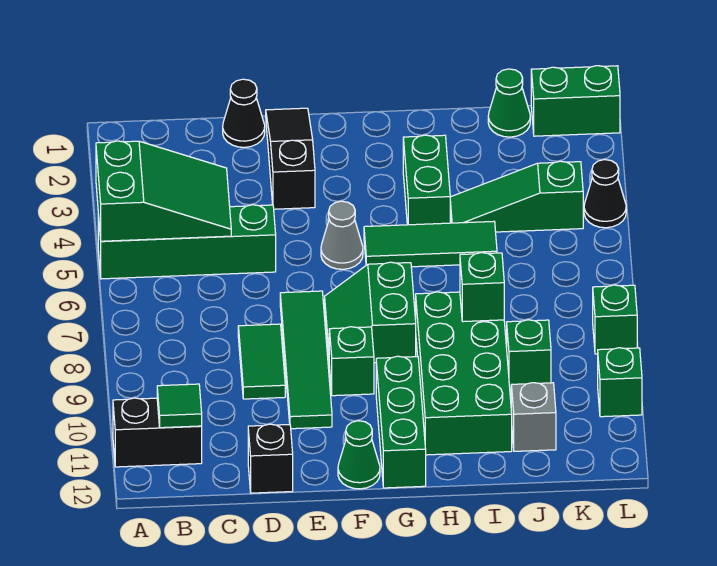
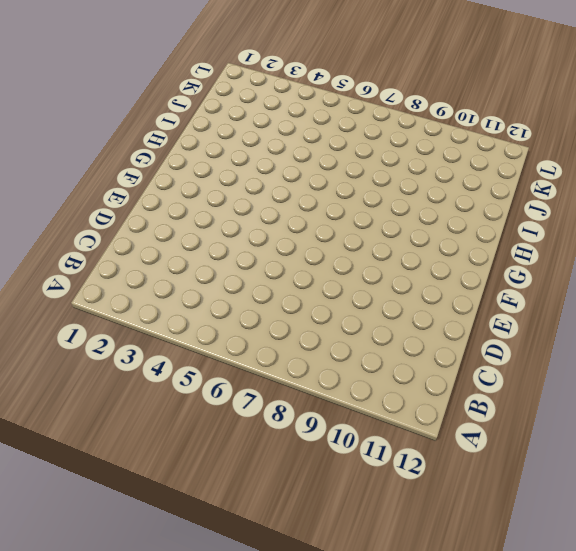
none -> green brick A5:D5 level 1
none -> black brick A11:B11 level 1
none -> black cone D1 level 1

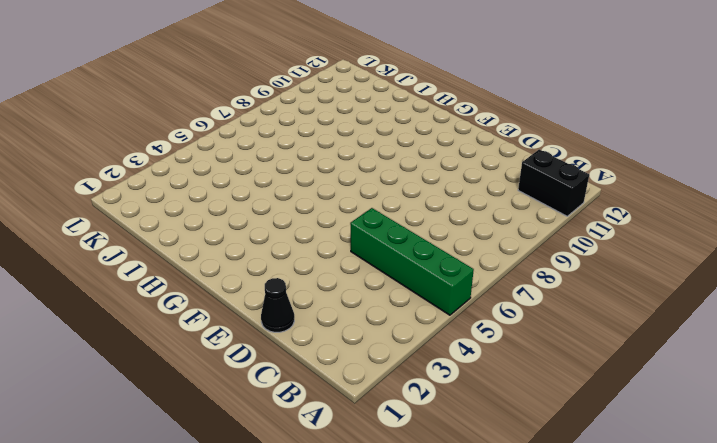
none -> green tile D8:D9 level 1
none -> black brick D12 level 1
none -> black slope E1:E3 level 1 top 3

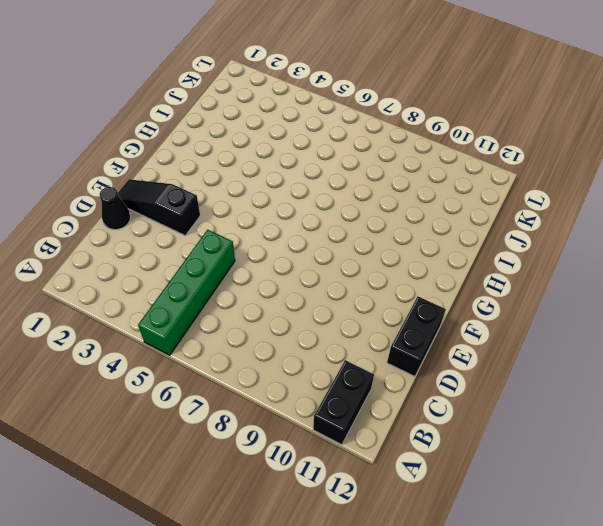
black brick D12:E12 level 1 -> black brick D12 level 1
none -> green tile D8:D9 level 1
none -> green tile E7:E10 level 1
none -> grey cone F5 level 1

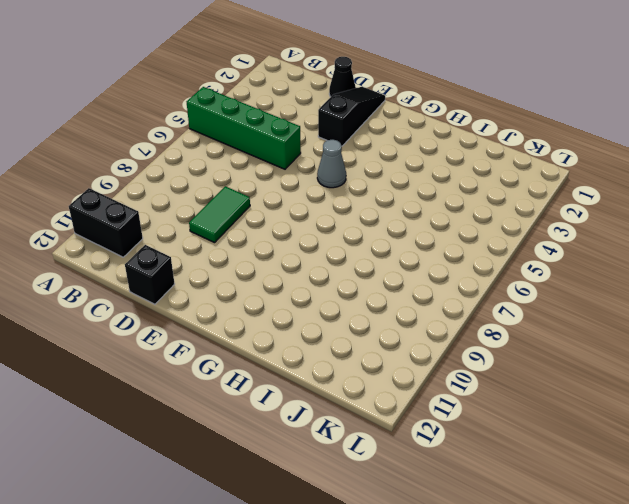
none -> green tile E7:E10 level 1
none -> green slope F7:G8 level 1 top G
none -> green brick F9 level 1

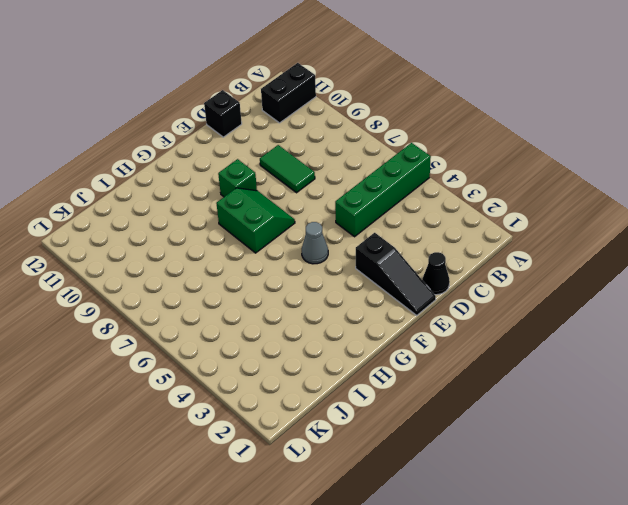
none -> green tile E7:E10 level 1
none -> green cone F12 level 1
none -> green tile G5:I5 level 1

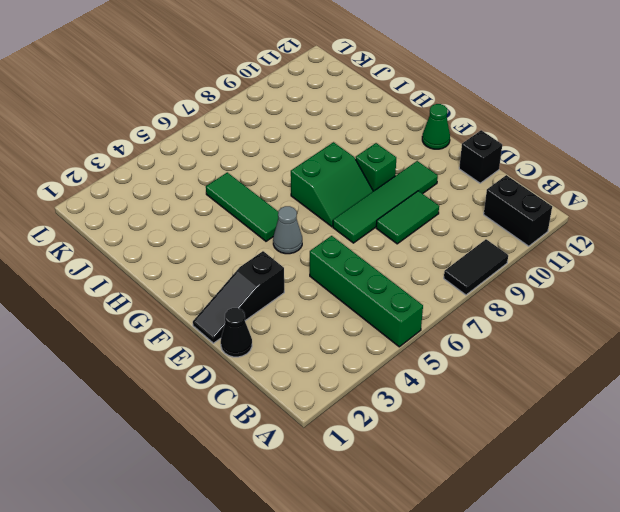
black tile A8:A9 level 1 -> none
none -> green brick G10:G12 level 1
none -> green brick H3:H4 level 1
none -> green brick H8:I11 level 1

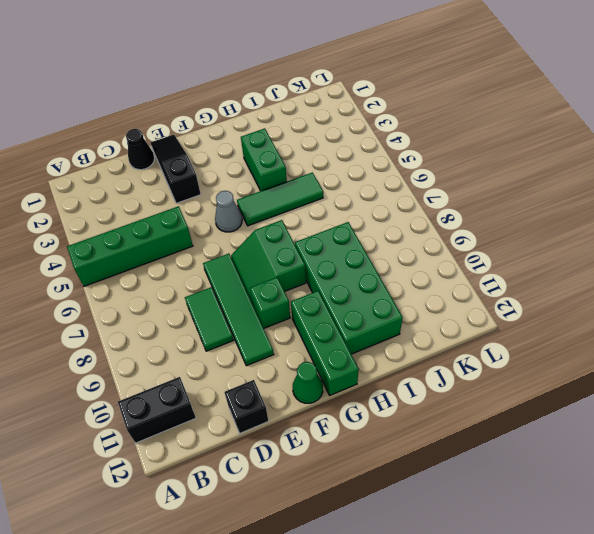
none -> green slope I4:K4 level 1 top K
none -> green cone J1 level 1
none -> green brick J9 level 1

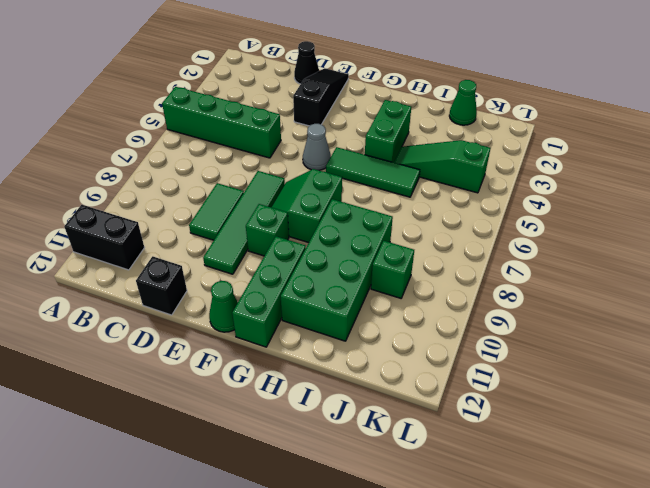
none -> grey brick J11 level 1
none -> green brick K1:L1 level 1
none -> black cone L4 level 1

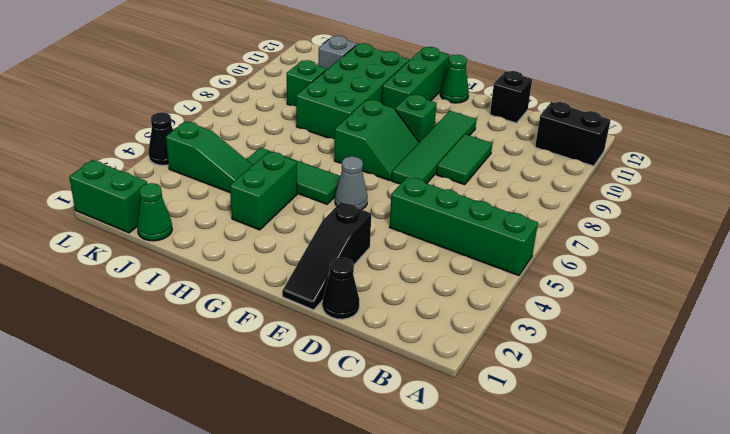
none -> green brick L8 level 1
none -> green brick L10 level 1
none -> green slope A4:C5 level 2 top A

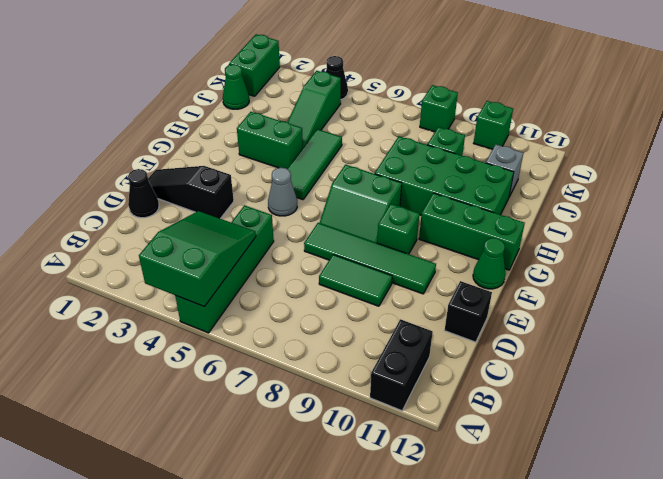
none -> green tile B11 level 2
none -> green brick I8 level 2

